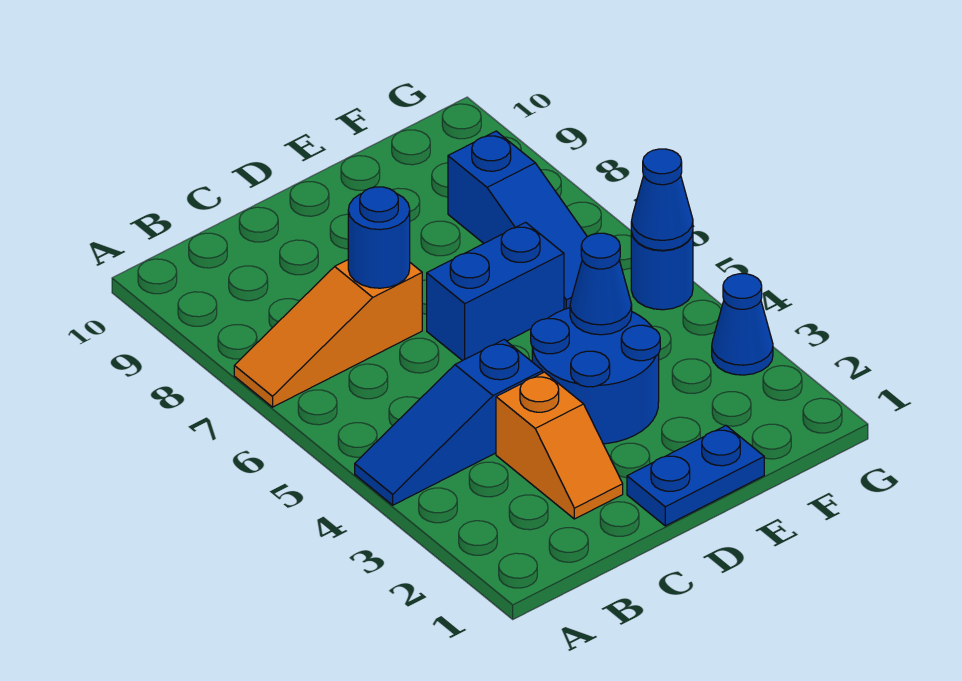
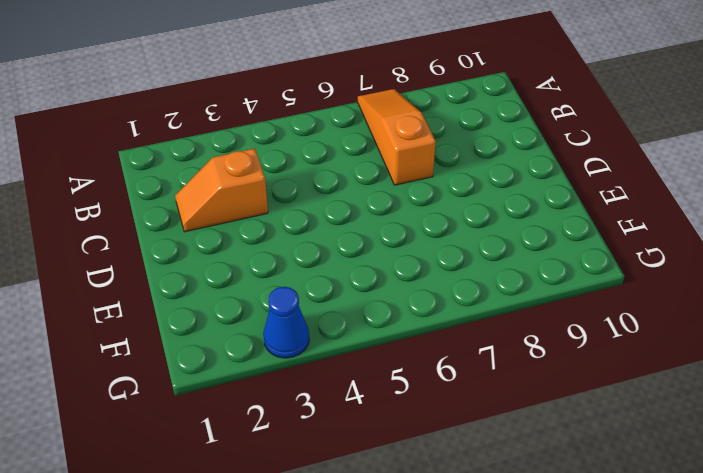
none -> blue slope A4:C4 level 1 top C
none -> blue plate D1:E1 level 1
none -> blue round brick D3:E4 level 1

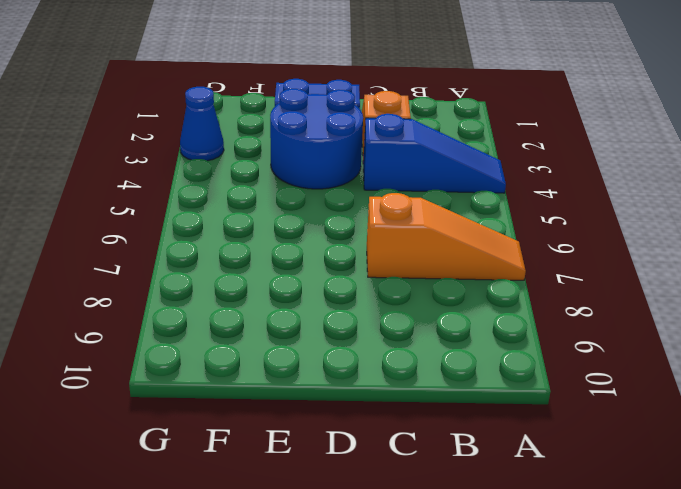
none -> blue brick D6:E6 level 1
none -> blue slope F6:F8 level 1 top 8
none -> blue round brick G5 level 1

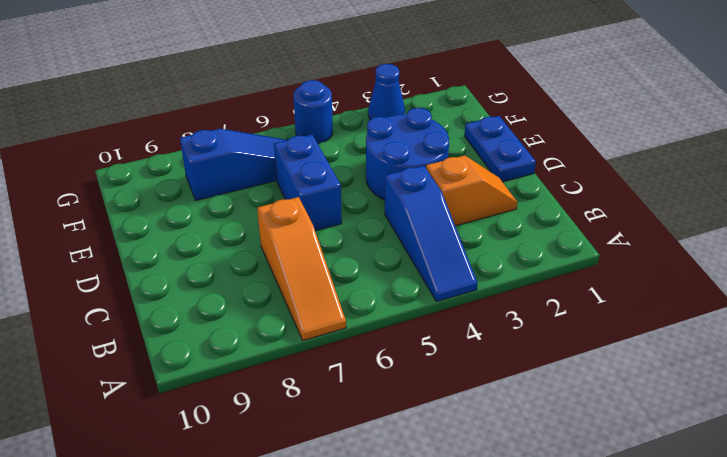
none -> blue round brick C7 level 2
none -> blue cone E4 level 2
none -> blue cone G5 level 2

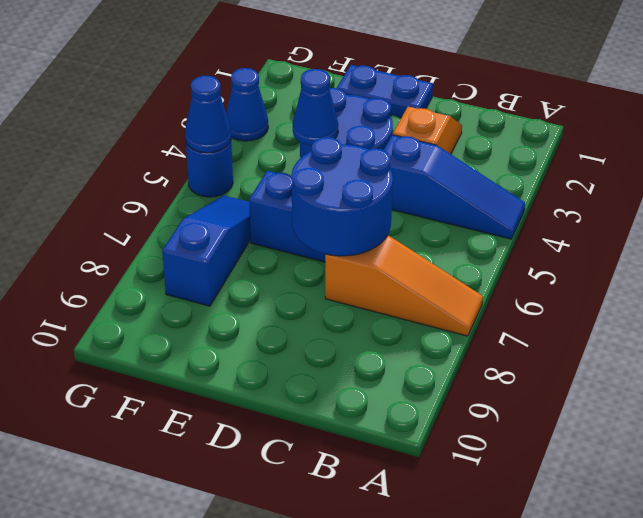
blue round brick C6:D7 level 2 -> blue round brick C7 level 2

